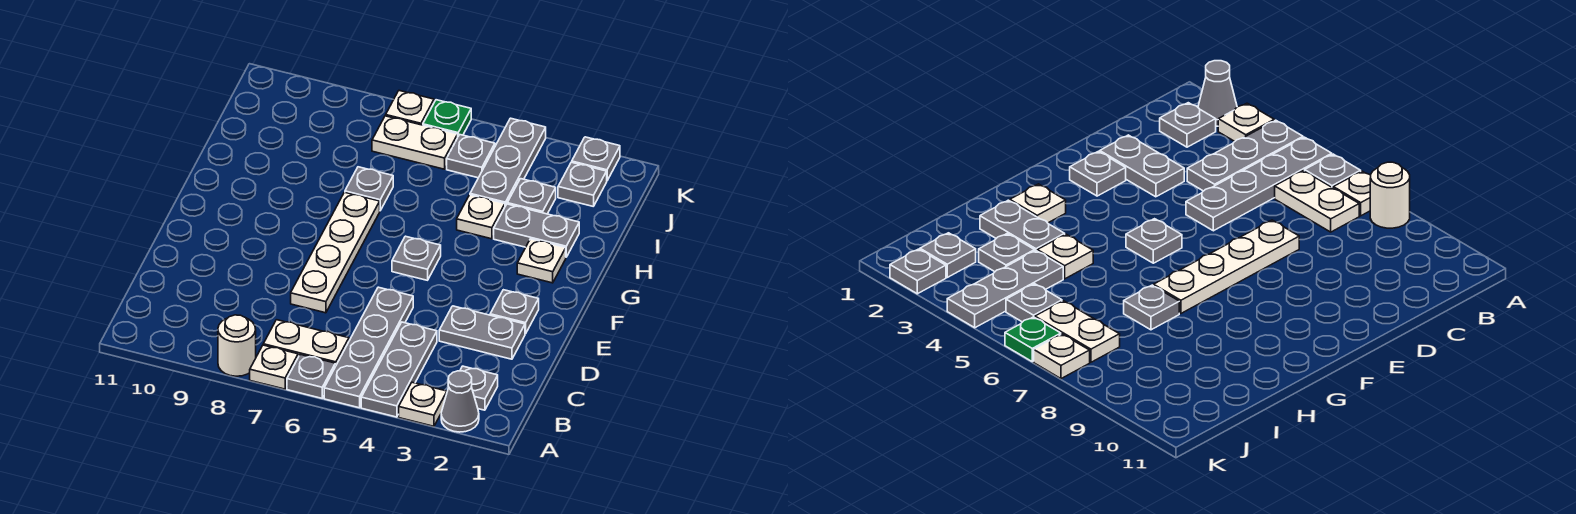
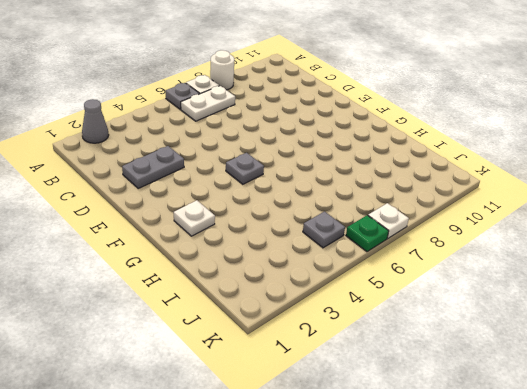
none -> white plate A3 level 1
none -> grey plate A4:C4 level 1
none -> grey plate A5:D5 level 1

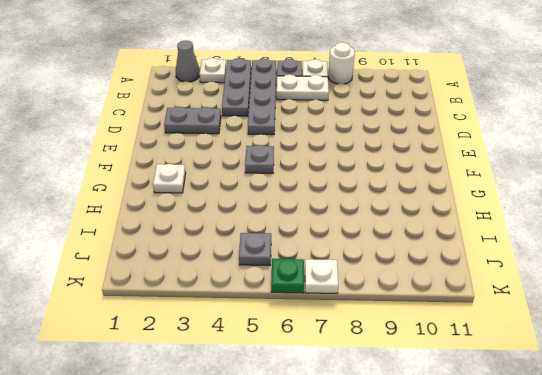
none -> grey plate B2 level 1
none -> white plate D7:G7 level 1
none -> grey plate E2 level 1

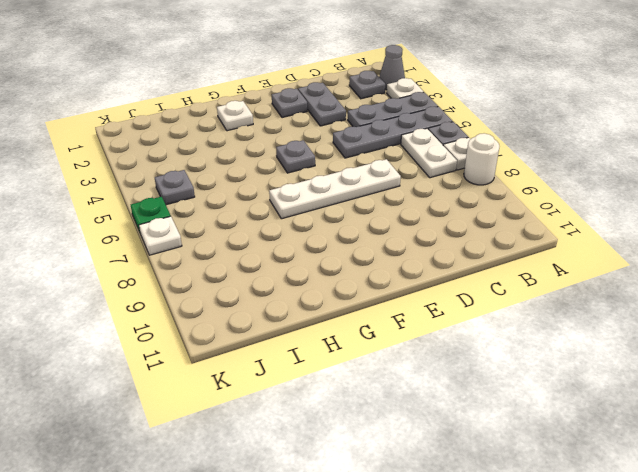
none -> grey plate H2:H3 level 1
none -> white plate H4 level 1
none -> grey plate H7 level 1

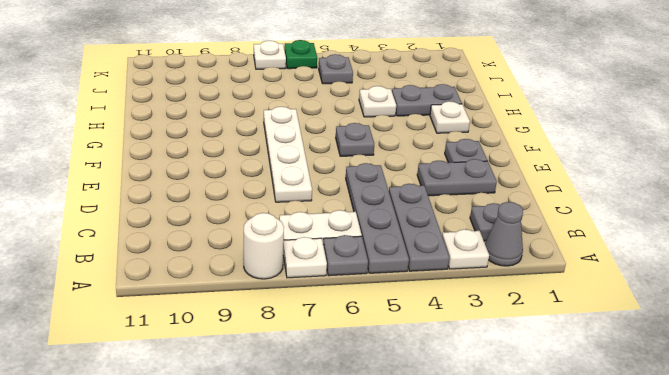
none -> grey plate H7 level 1
none -> grey plate I3 level 1
none -> grey plate I4:K4 level 1

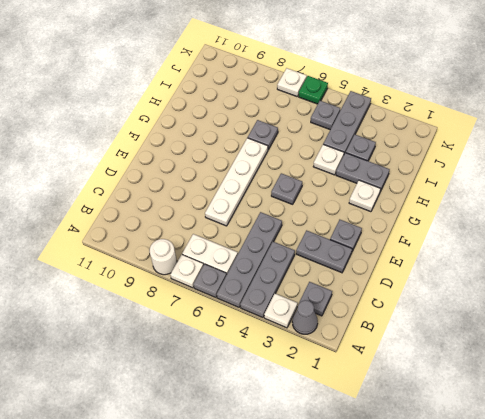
none -> grey plate J2 level 1
none -> white plate J6:J7 level 1
none -> grey plate K2 level 1

